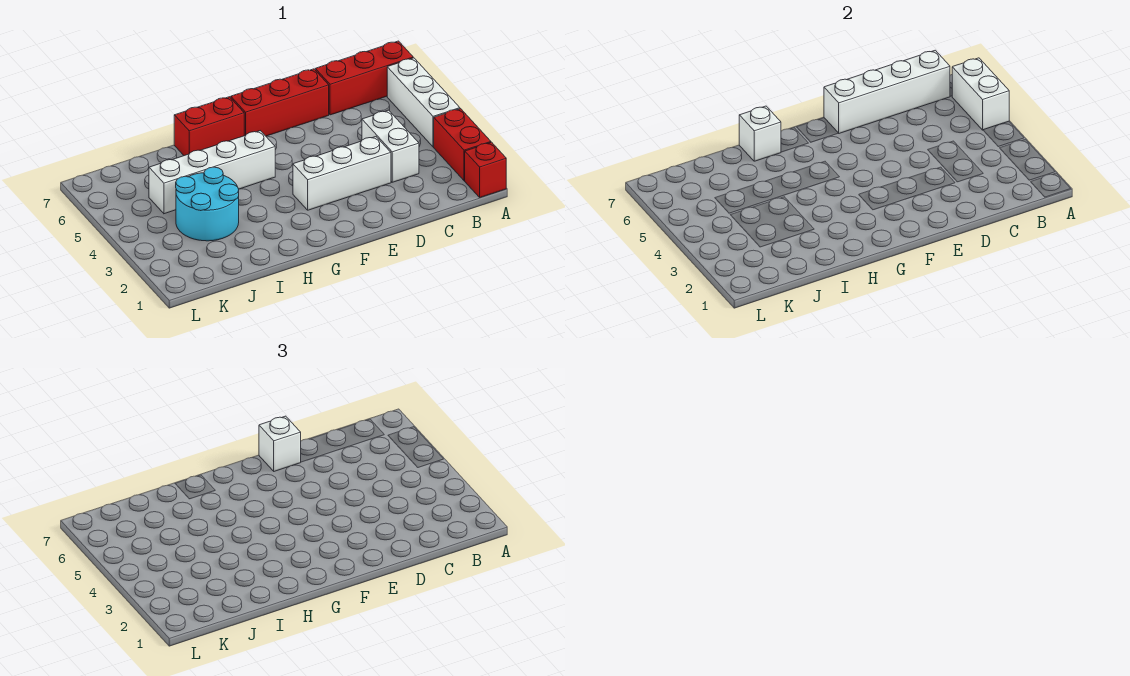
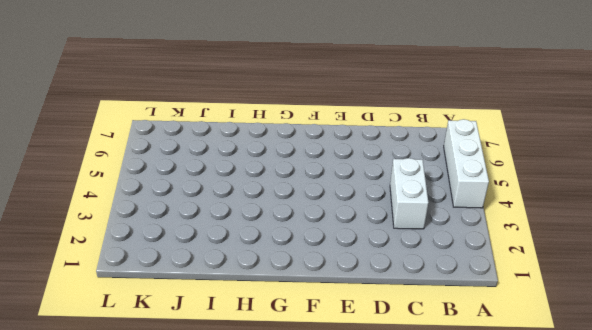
none -> red brick A1 level 1
none -> red brick A2:A3 level 1
none -> red brick A7:C7 level 1

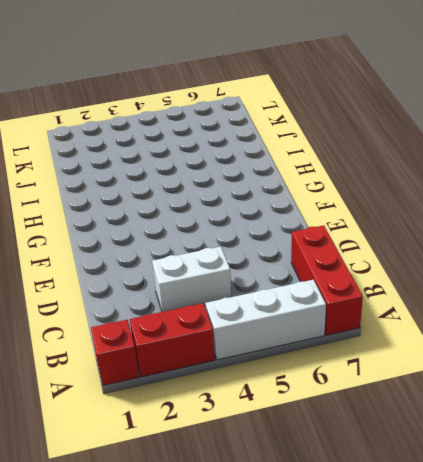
none -> white brick D3:F3 level 1
none -> red brick D7:F7 level 1
none -> white brick G5:J5 level 1

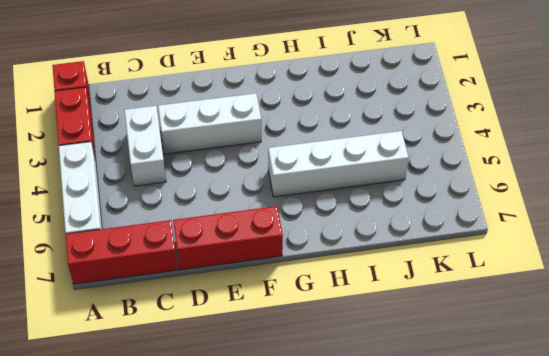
none -> red brick G7:H7 level 1
none -> cyan round brick I3:J4 level 1
none -> white brick A5:A6 level 2

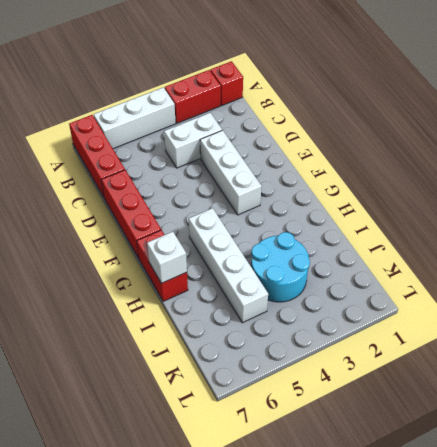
none -> white brick A5:A6 level 2
none -> white brick B7:E7 level 2
none -> white brick E7 level 3

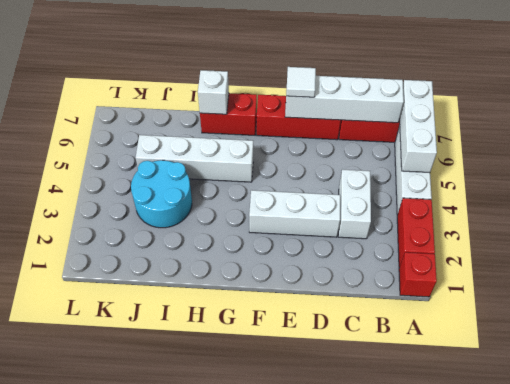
white brick A5:A7 level 2 -> white brick A5:A6 level 2
white tile E7 level 3 -> white brick E7 level 3

